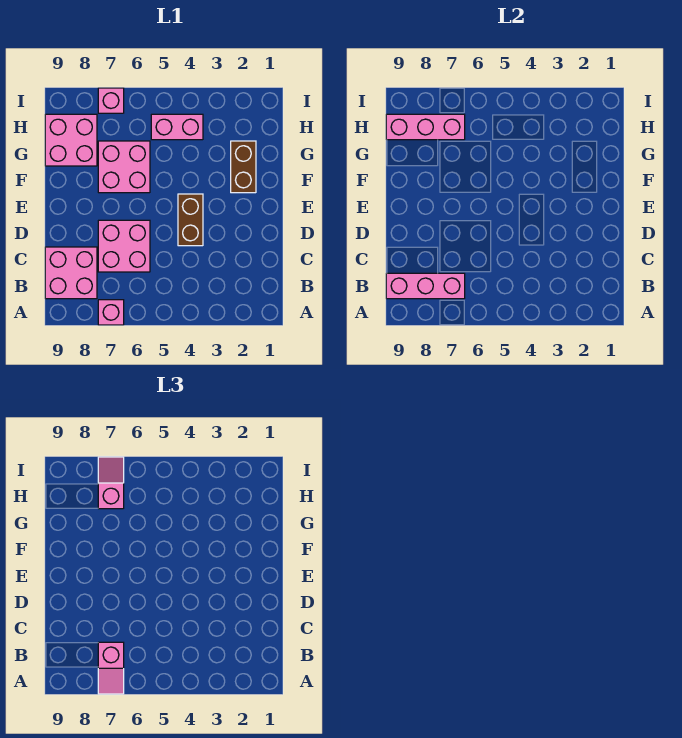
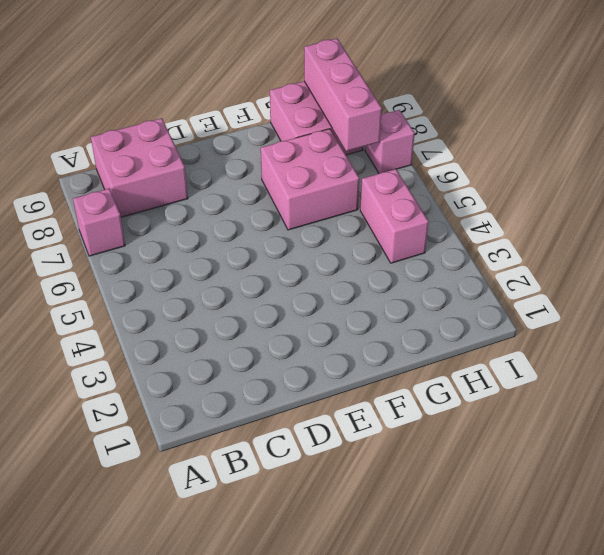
none -> pink brick C6:D7 level 1
none -> brown brick D4:E4 level 1
none -> brown brick F2:G2 level 1

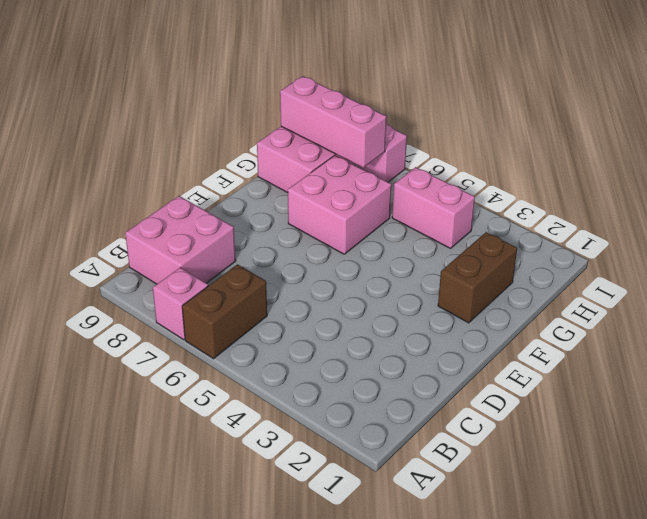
brown brick A6:B6 level 1 -> brown brick D4:E4 level 1
none -> pink brick C6:D7 level 1
none -> pink brick B7:B9 level 2
none -> pink slope A7:B7 level 3 top B

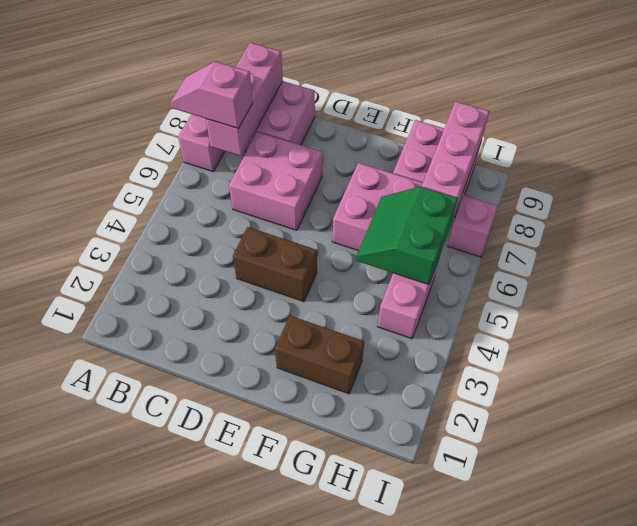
green slope G5:H6 level 2 top H -> none
none -> pink slope H7:I7 level 3 top H

